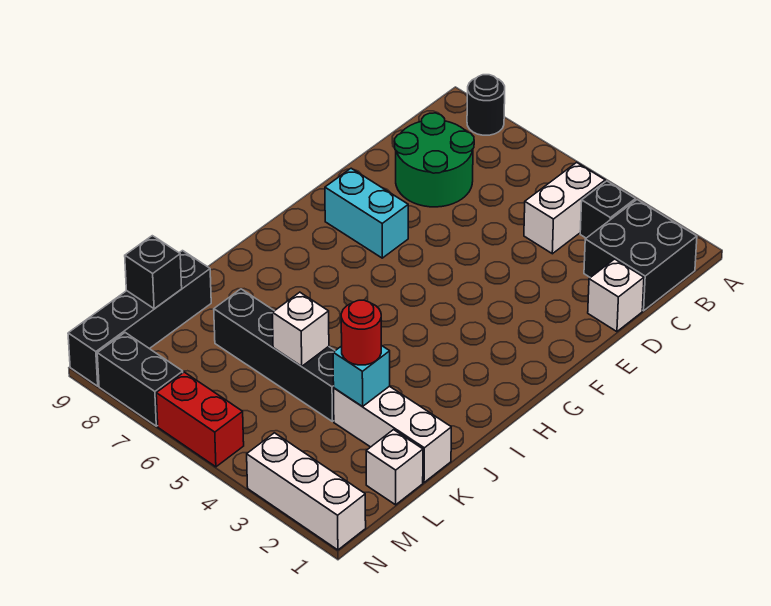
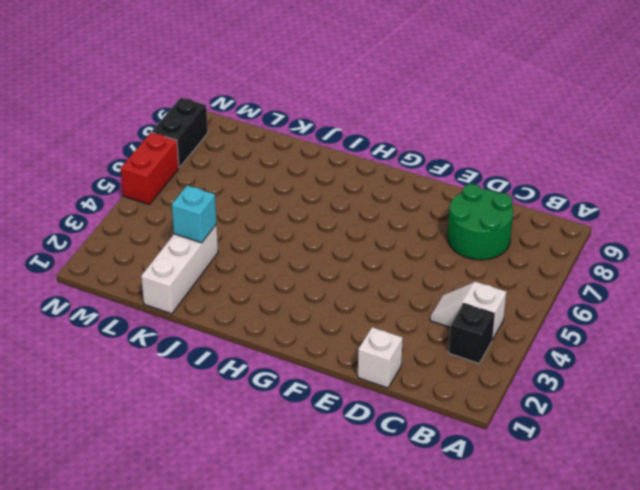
white slope B4:C4 level 1 top B -> white brick B4:C4 level 1
none -> black round brick A8 level 1
none -> black brick B1:C2 level 1
none -> cyan brick F7:F8 level 1

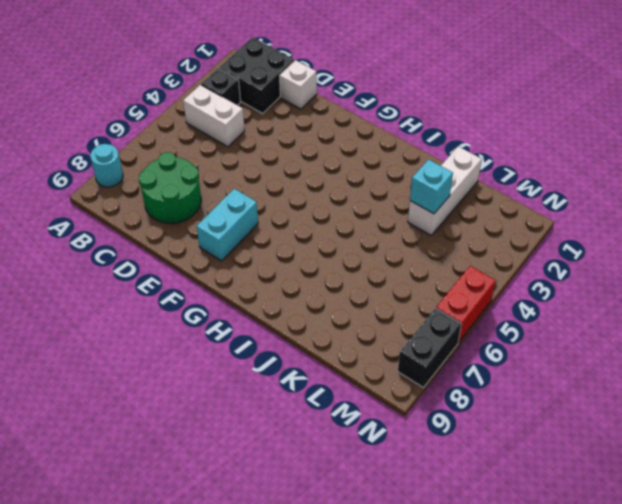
cyan round brick A8 level 1 -> black round brick A8 level 1
none -> black brick K4:K7 level 1
none -> black brick K9:N9 level 1
none -> white brick L1 level 1

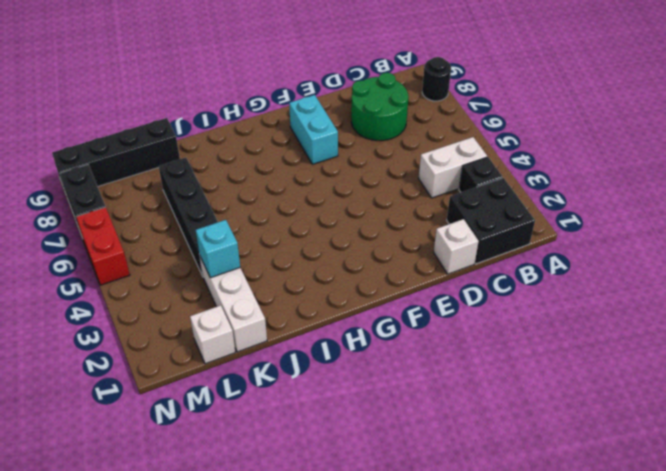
none -> white brick N1:N3 level 1
none -> white brick K5 level 2
none -> black brick L9 level 2

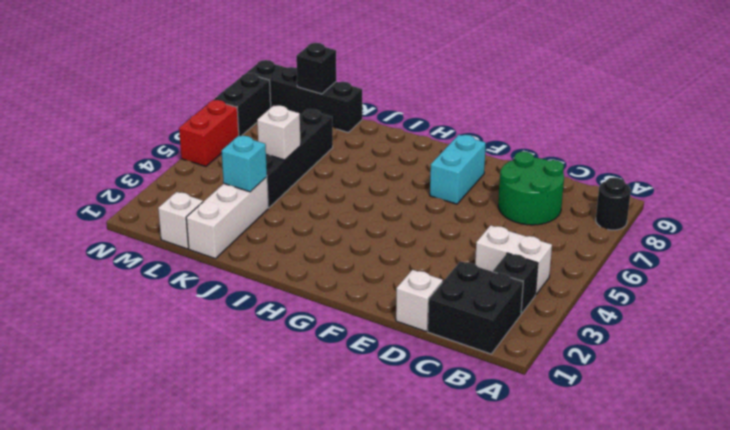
none -> white brick N1:N3 level 1
none -> red round brick K3 level 3

